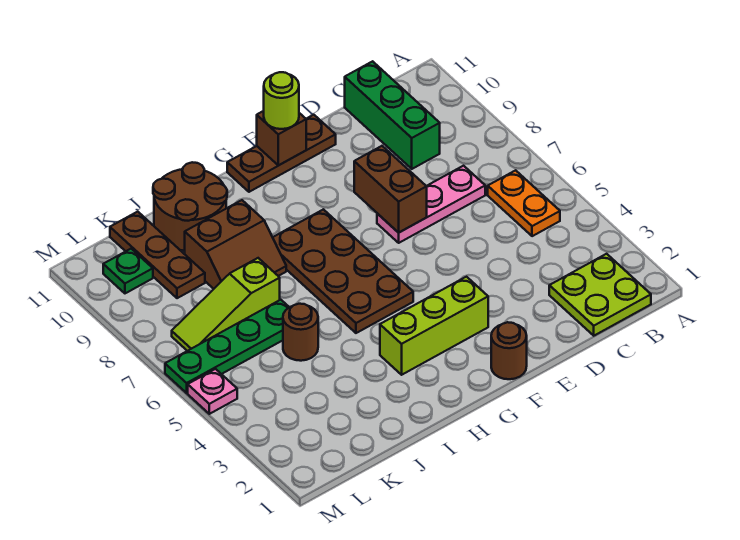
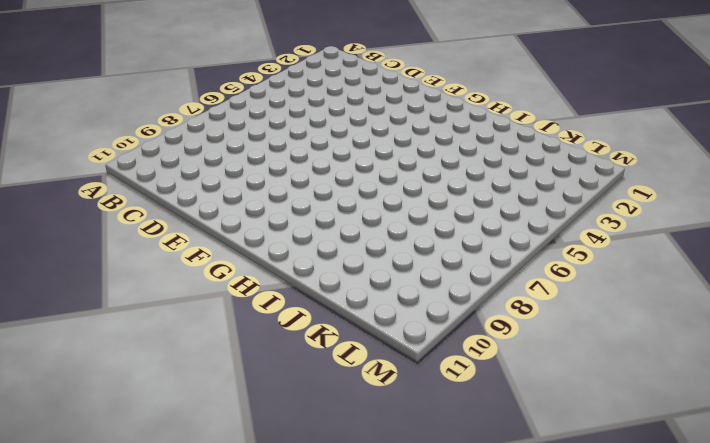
none -> lime plate B1:C2 level 1
none -> orange plate B5:B6 level 1
none -> pink plate C7:E7 level 1

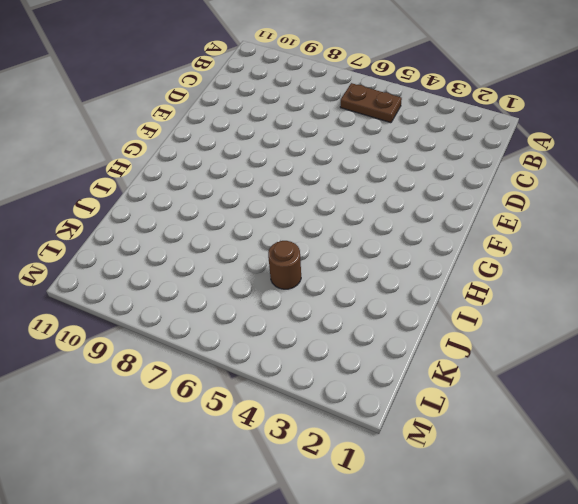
brown plate B5:B6 level 1 -> orange plate B5:B6 level 1
none -> lime plate B1:C2 level 1
none -> pink plate C7:E7 level 1
none -> green brick C9:C11 level 1

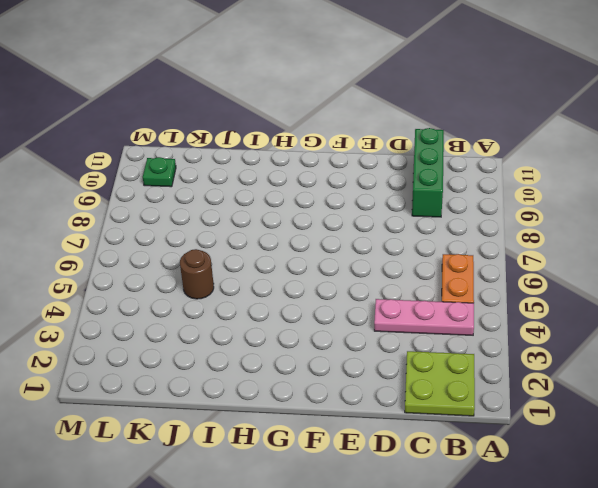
pink plate B4:D4 level 1 -> pink plate C7:E7 level 1
none -> brown plate E11:G11 level 1
none -> brown round brick F1 level 1
none -> lime brick F3:H3 level 1

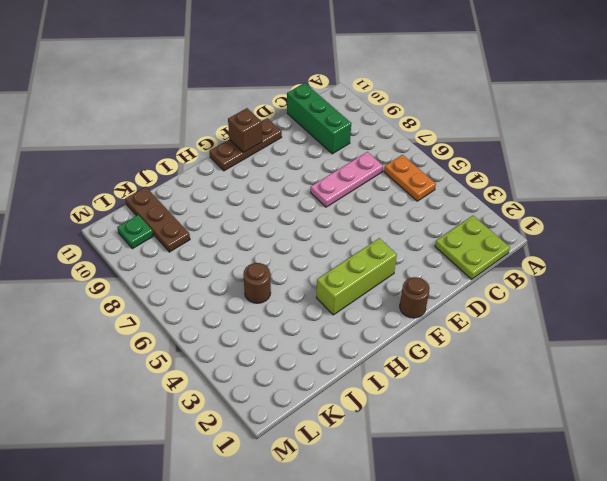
none -> brown plate G5:H8 level 1
none -> brown slope I8:J9 level 1 top 9
none -> brown round brick I10:J11 level 1

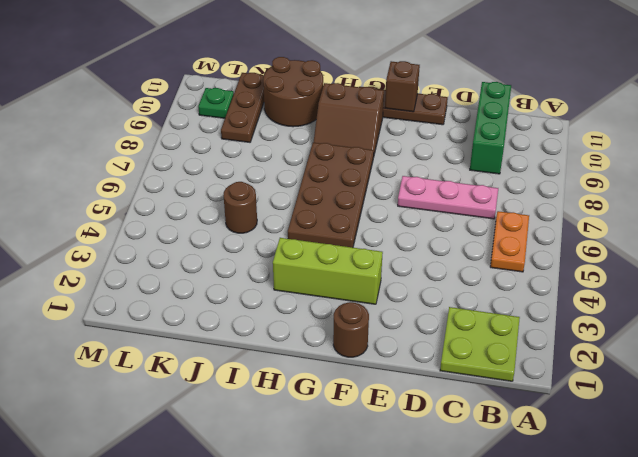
brown slope G9:H10 level 1 top 10 -> brown slope I8:J9 level 1 top 9
none -> green plate J6:M6 level 1
none -> lime slope J7:L7 level 1 top J
none -> pink plate M5 level 1

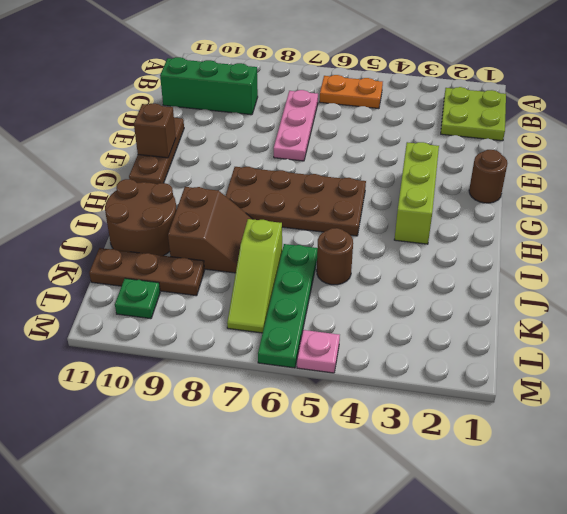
none -> brown brick E7:E8 level 2
none -> lime round brick F11 level 3

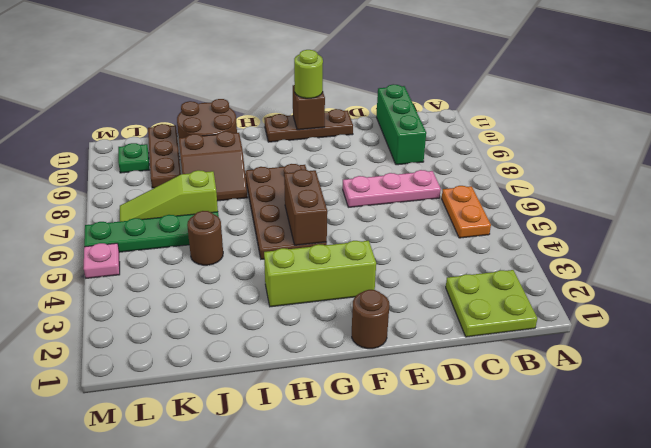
brown brick G5:G6 level 2 -> brown brick E7:E8 level 2

